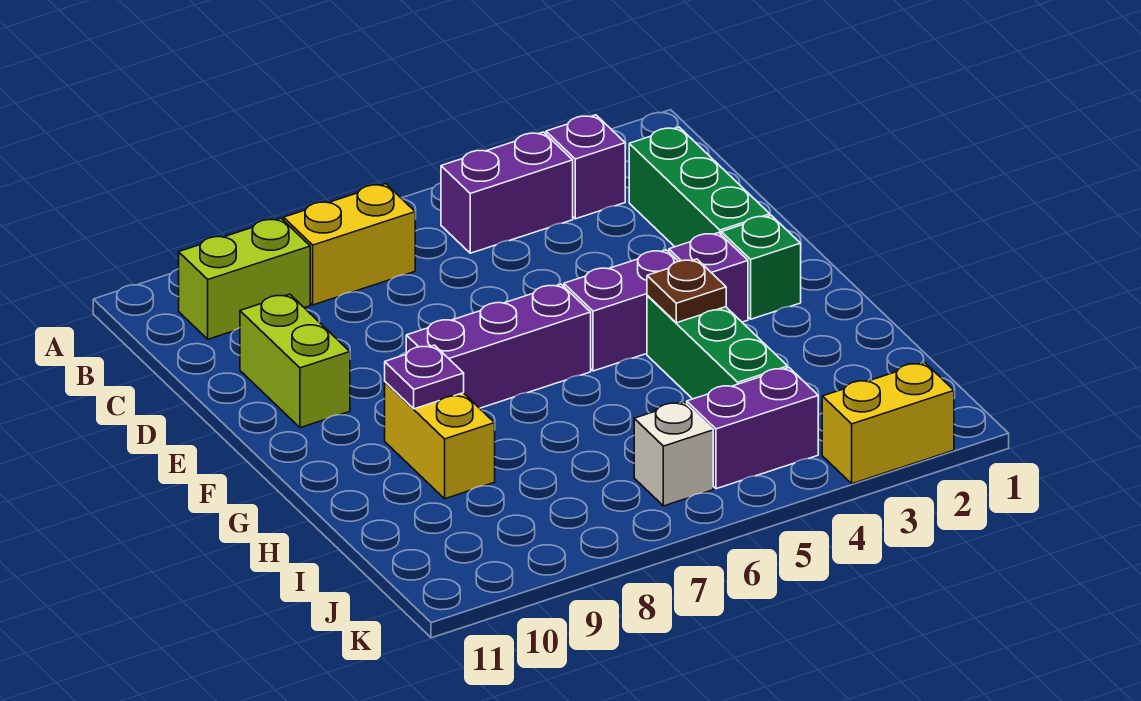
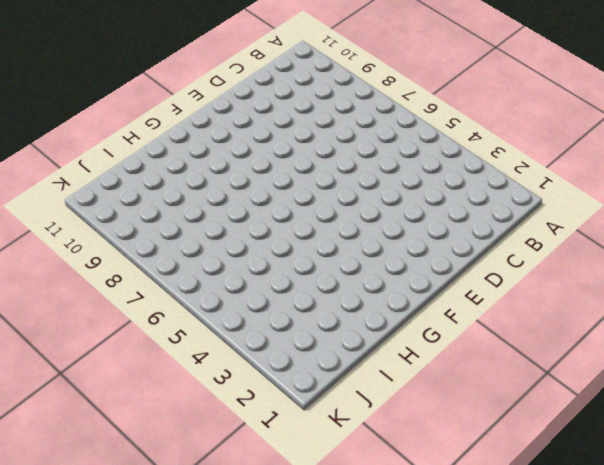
none -> purple brick B3 level 1
none -> purple brick B4:B5 level 1
none -> yellow brick B7:B8 level 1

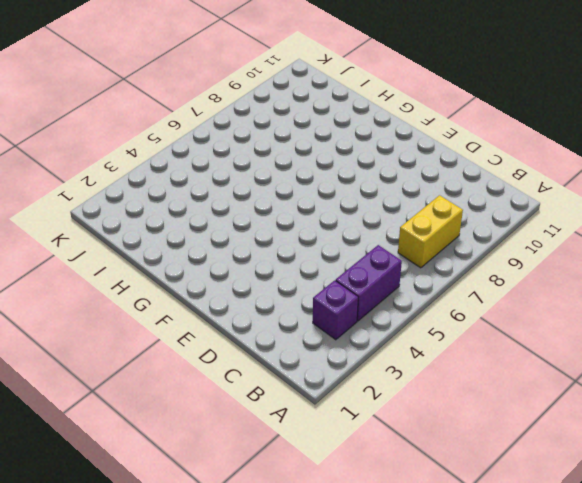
none -> lime brick B9:B10 level 1
none -> green brick C2:E2 level 1
none -> lime brick D10:E10 level 1

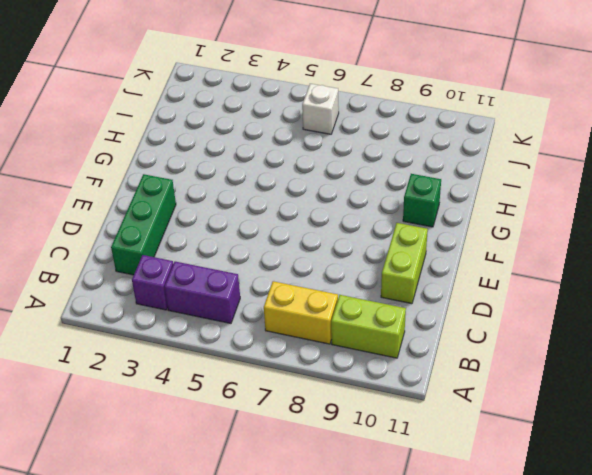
green brick G10 level 1 -> green brick F2 level 1
none -> purple brick F3 level 1
none -> purple brick F4:F5 level 1
none -> purple brick F6:F8 level 1

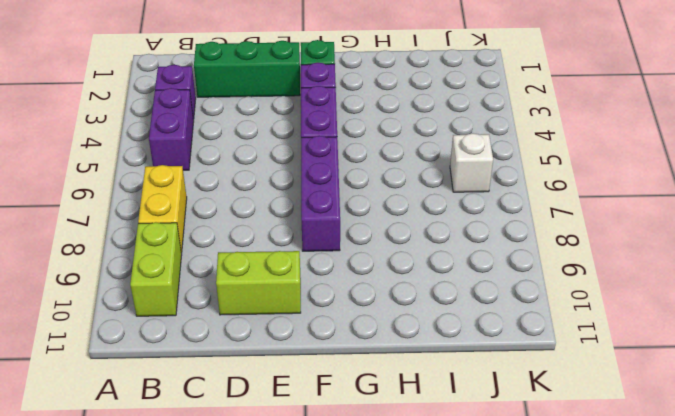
none -> green brick G4:I4 level 1
none -> yellow brick G9:H9 level 1
none -> purple brick J4:J5 level 1

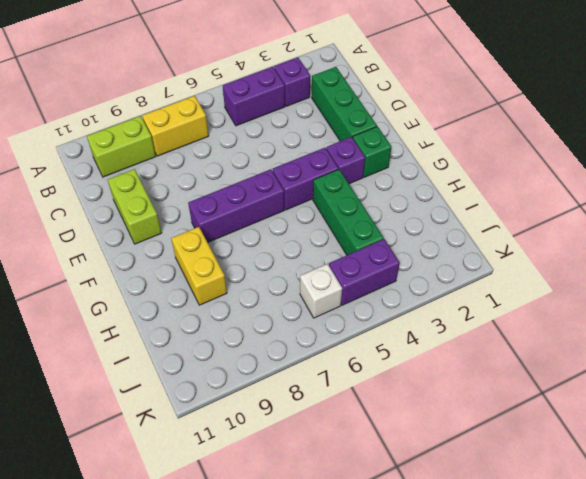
none -> yellow brick K2:K3 level 1
none -> brown plate G4 level 2
none -> purple plate G9 level 2

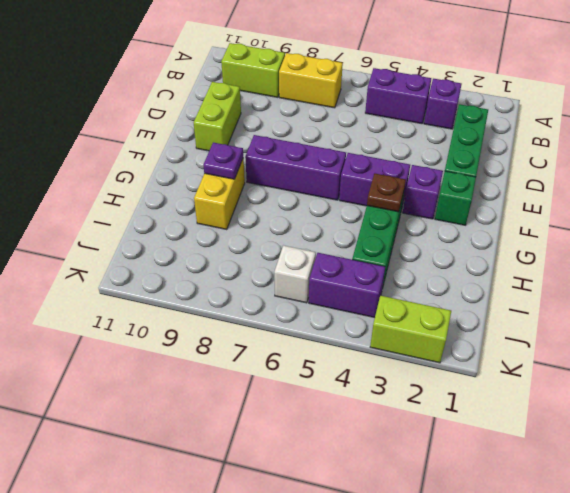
lime brick K2:K3 level 1 -> yellow brick K2:K3 level 1

